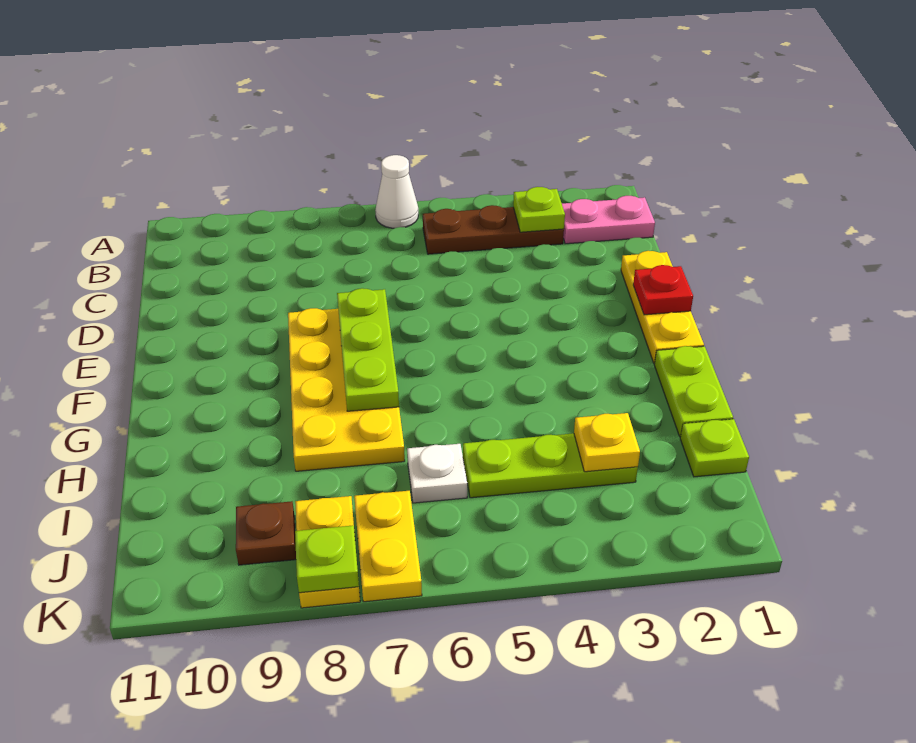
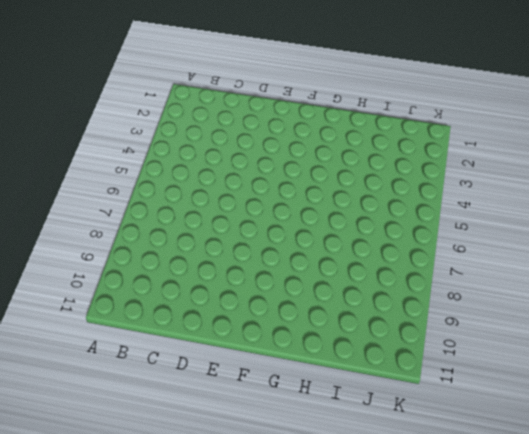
none -> white cone A6 level 1
none -> pink plate B1:B2 level 1
none -> brown plate B3:B5 level 1

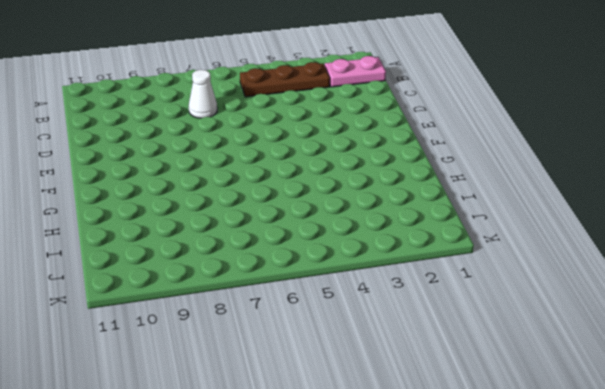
white cone C7 level 1 -> white cone A6 level 1
none -> yellow plate D1:F1 level 1
none -> yellow plate E7:H8 level 1
none -> lime plate G1:H1 level 1

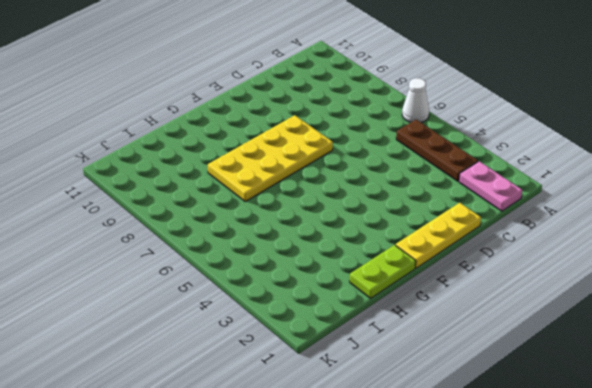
none -> lime plate I1 level 1
none -> lime plate I3:I5 level 1
none -> white plate I6 level 1

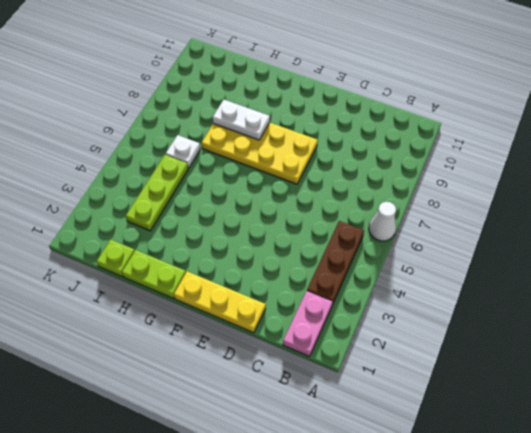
white plate G8:H8 level 2 -> none
none -> yellow plate J7:K7 level 1
none -> yellow plate J8:K8 level 1
none -> brown plate J9 level 1

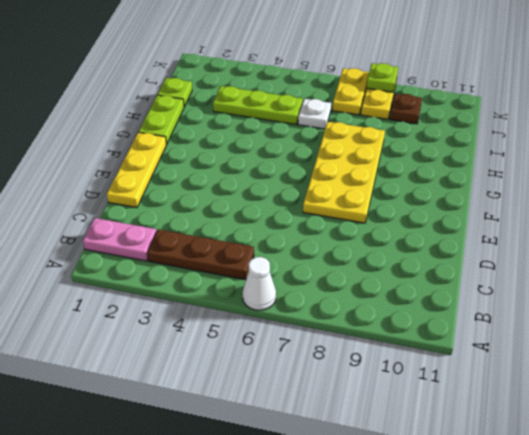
none -> lime plate B3 level 2
none -> red plate E1 level 2
none -> lime plate E7:G7 level 2

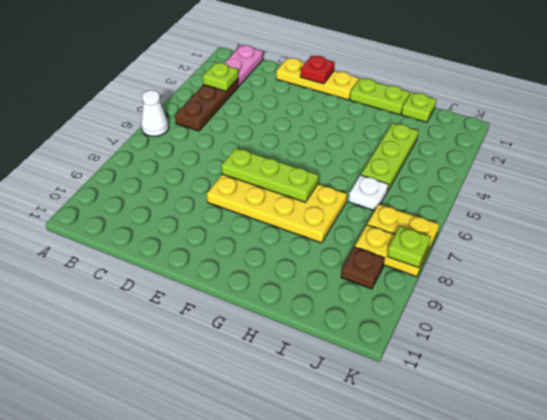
none -> yellow plate I3 level 2

